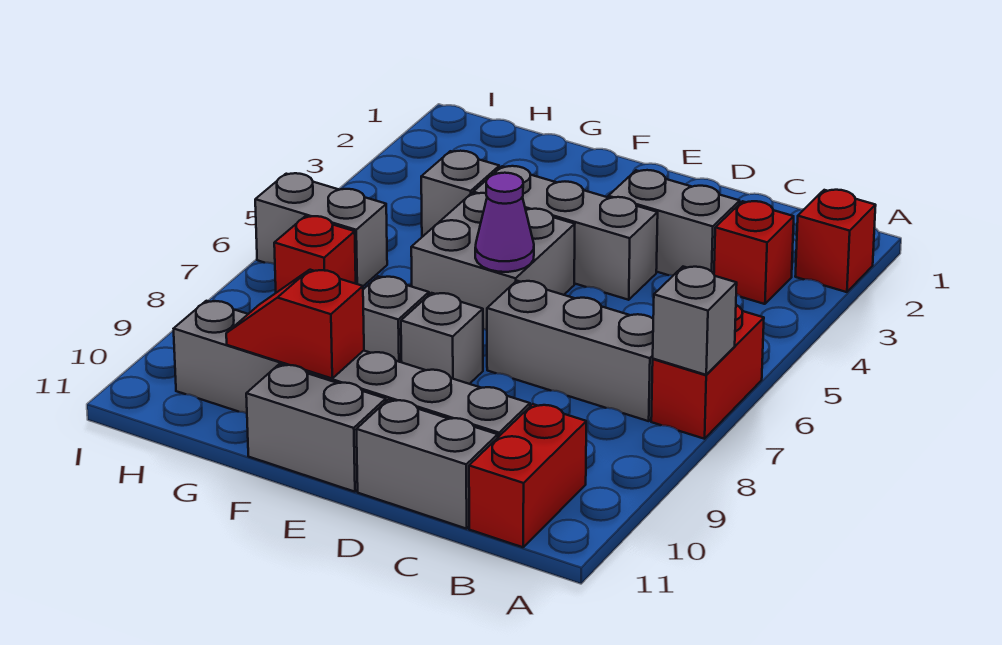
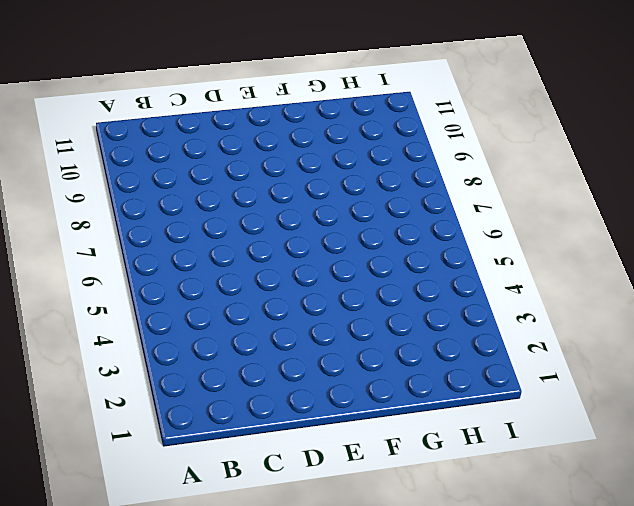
none -> red brick A2 level 1
none -> red brick A6:A7 level 1
none -> red brick B3 level 1

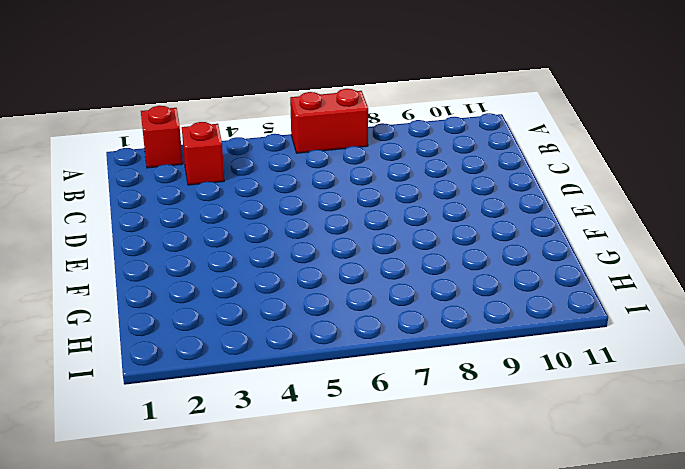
none -> grey brick B7:D7 level 1
none -> red brick B10:B11 level 1
none -> grey brick C3:D3 level 1

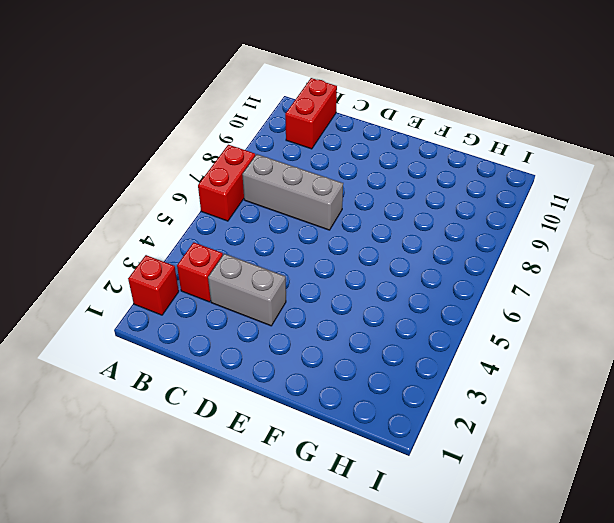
none -> grey brick C10:H10 level 1
none -> grey brick C11:D11 level 1
none -> grey brick D4:F4 level 1

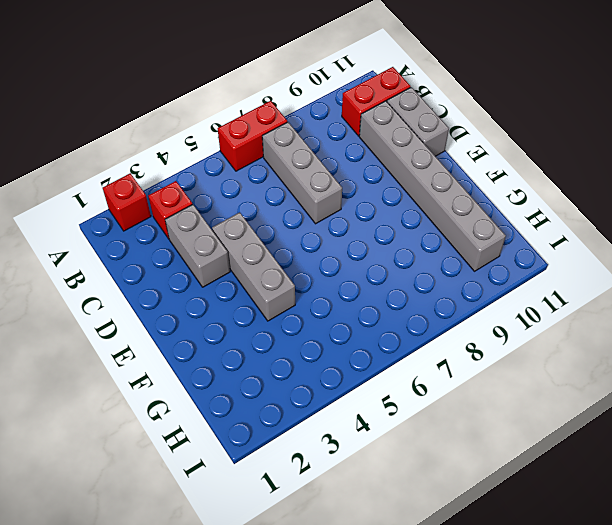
none -> grey brick E5:F6 level 1
none -> grey brick E8 level 1
none -> grey brick E11:F11 level 1

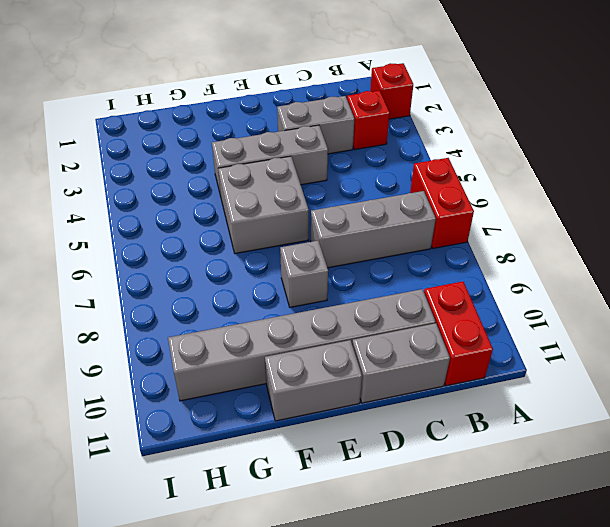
none -> grey brick F8 level 1
none -> grey brick G4 level 1
none -> grey brick H6:I6 level 1

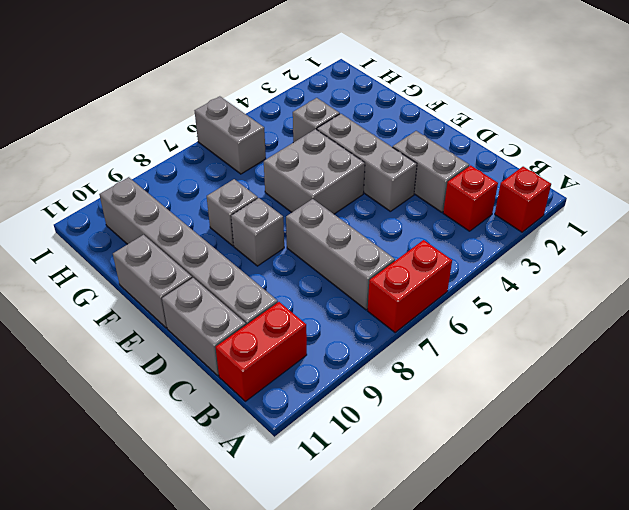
none -> red brick H7 level 1
none -> grey brick A7 level 2
none -> purple cone E6 level 2

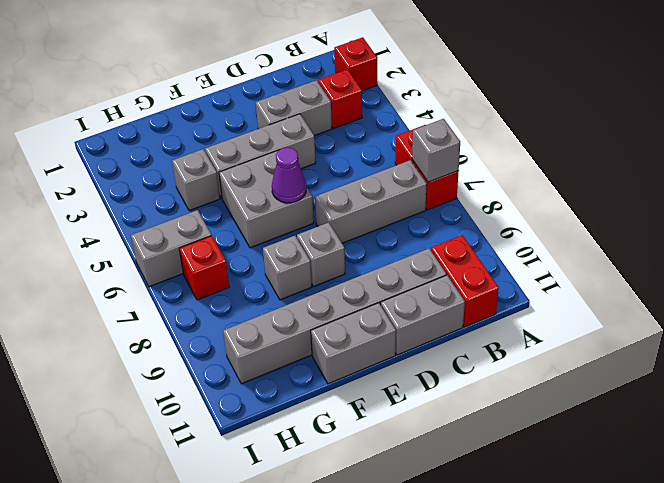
none -> red slope F10:G10 level 2 top F

